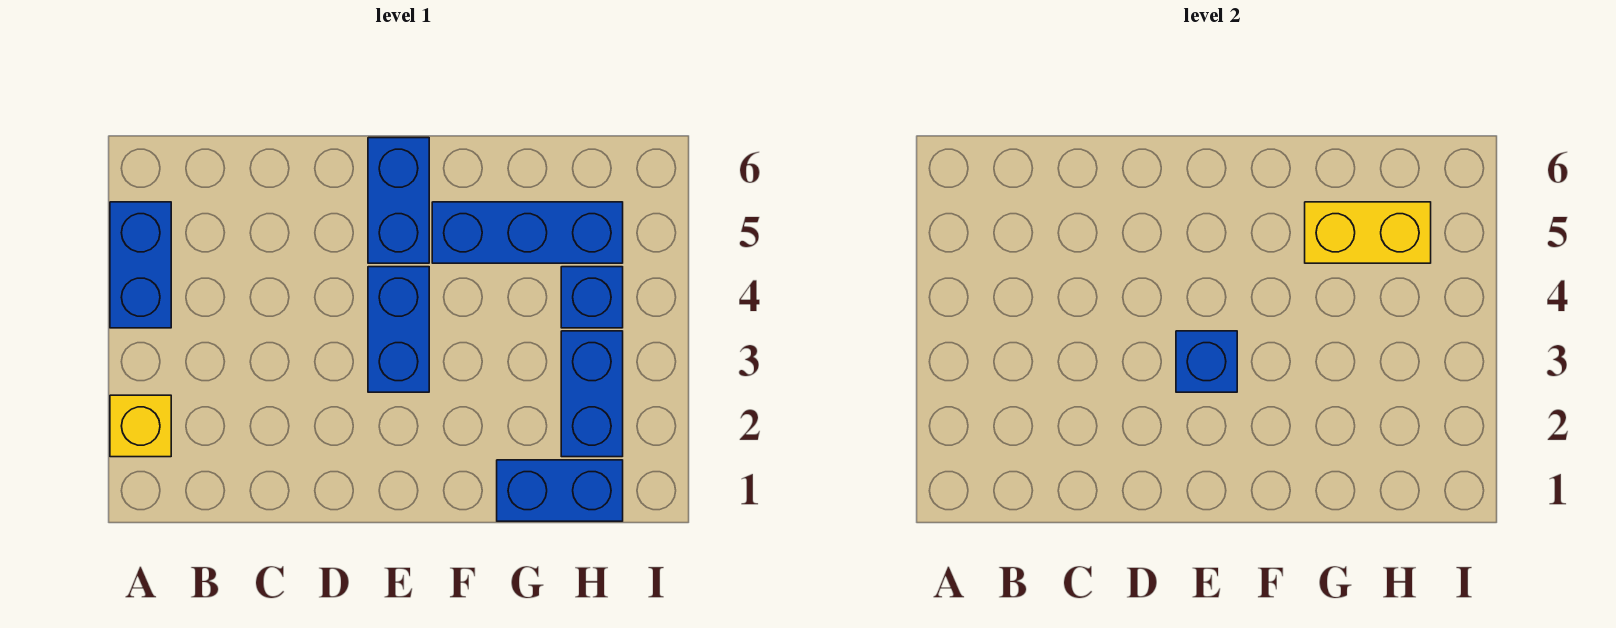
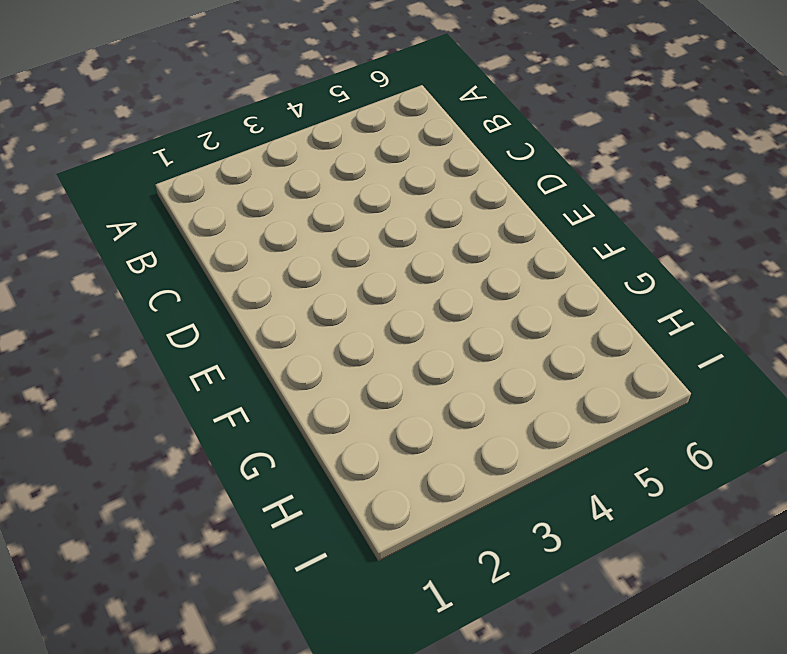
none -> yellow brick A2 level 1
none -> blue brick A4:A5 level 1

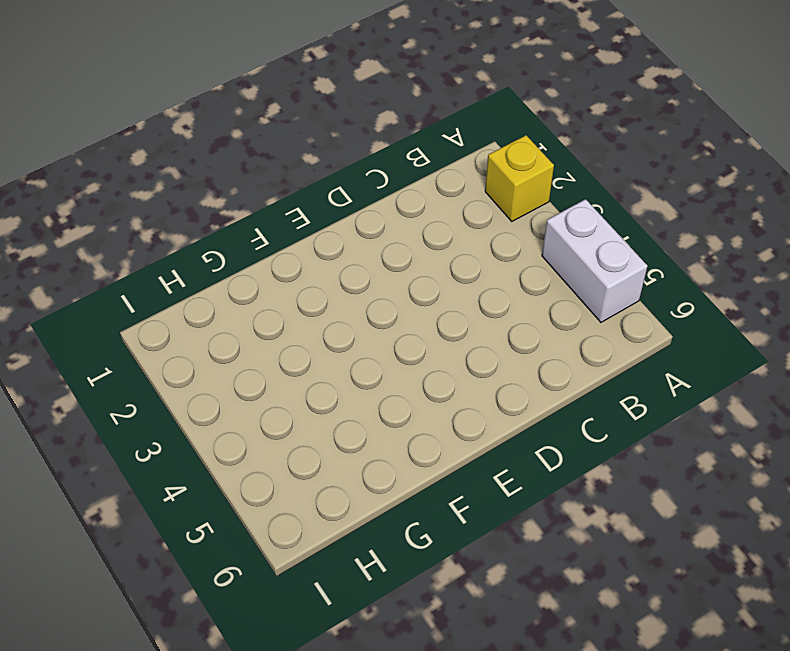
white brick A4:A5 level 1 -> blue brick A4:A5 level 1
none -> blue brick E3:E4 level 1
none -> blue brick E5:E6 level 1

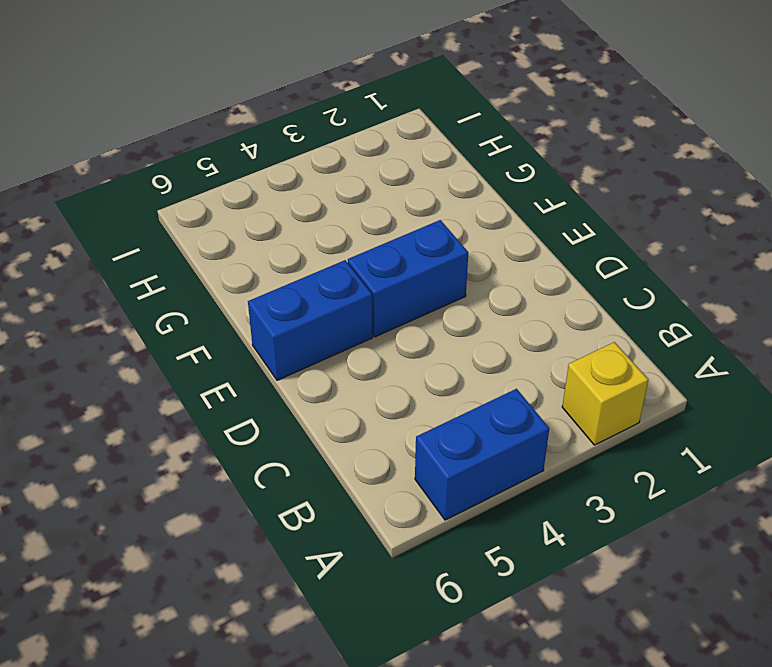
none -> blue brick F5:H5 level 1
none -> blue brick G1:H1 level 1

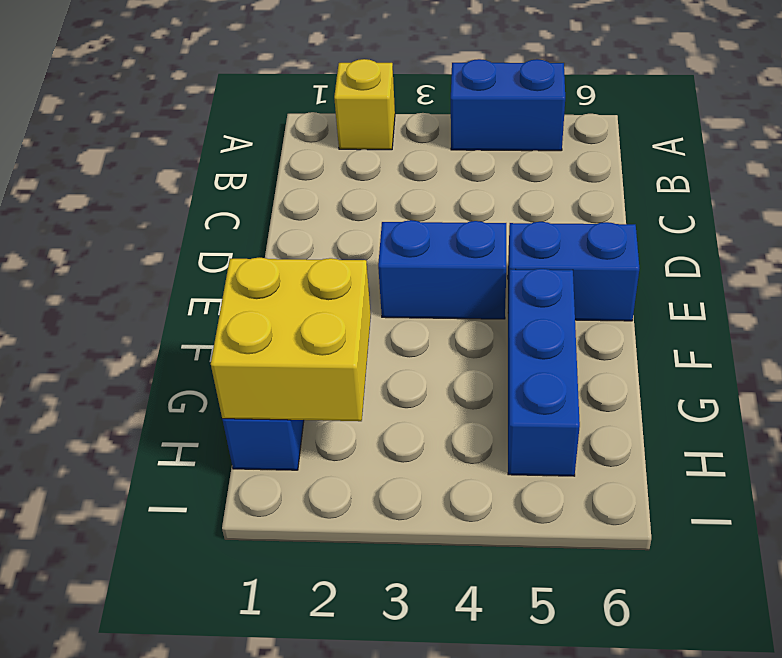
yellow brick G1:H2 level 2 -> none
none -> blue brick H2:H3 level 1
none -> blue brick H4 level 1

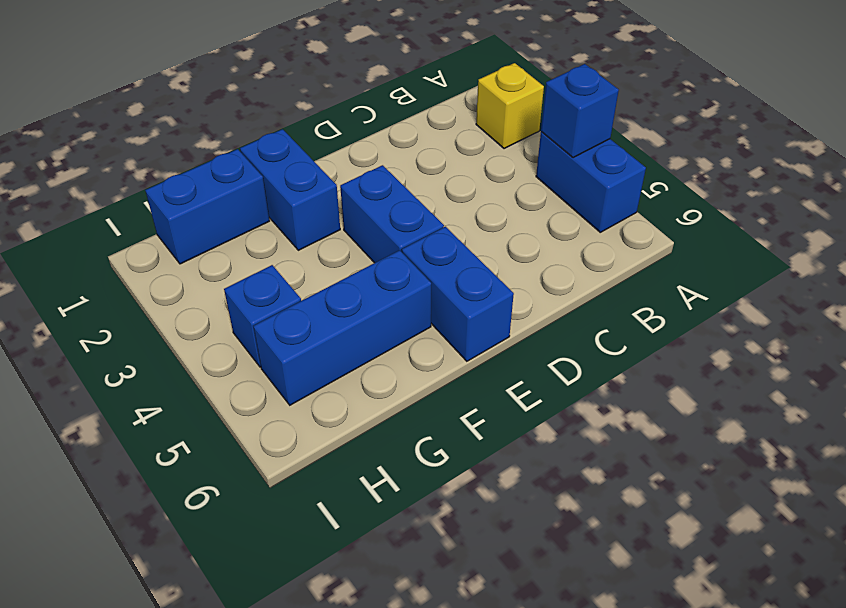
blue brick A4 level 2 -> blue brick E3 level 2
blue brick F1:F2 level 1 -> blue brick H2:H3 level 1
none -> yellow brick G5:H5 level 2

